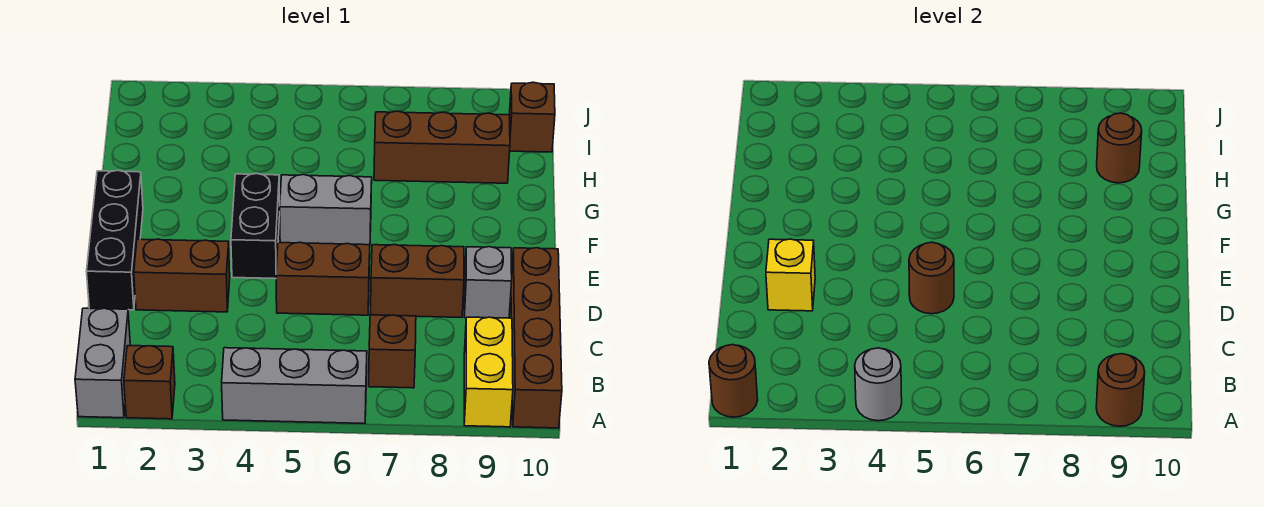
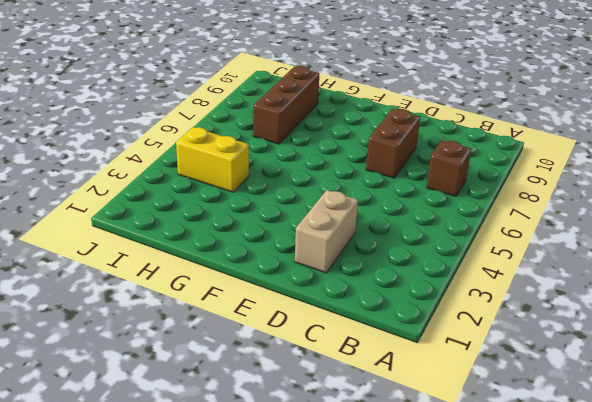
tan brick D2:D3 level 1 -> brown brick D2:D3 level 1
yellow brick H4:I4 level 1 -> yellow brick A9:B9 level 1
none -> grey brick A1:B1 level 1
none -> brown brick A2 level 1
none -> grey brick A4:A6 level 1

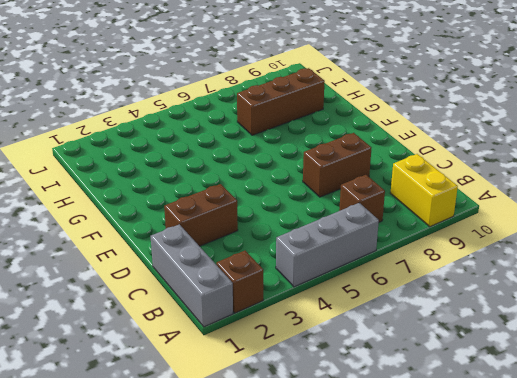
grey brick A1:C1 level 1 -> grey brick A1:B1 level 1
none -> brown brick A10:D10 level 1
none -> black brick D1:F1 level 1
none -> brown brick D5:D6 level 1

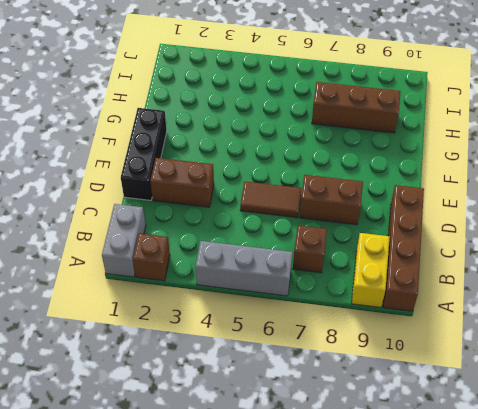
brown tile D5:D6 level 1 -> brown brick D5:D6 level 1
none -> grey brick D9 level 1
none -> black brick E4:F4 level 1
none -> grey brick F5:F6 level 1

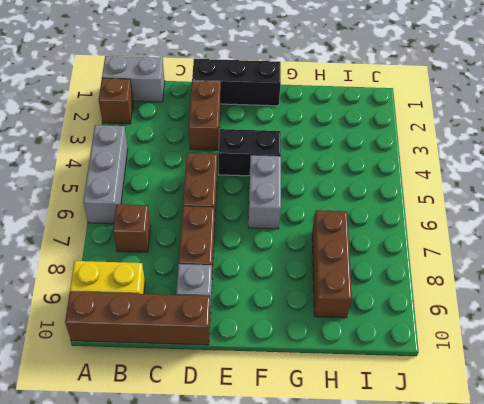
none -> brown brick I10 level 1
none -> brown round brick A1 level 2
none -> grey round brick A4 level 2

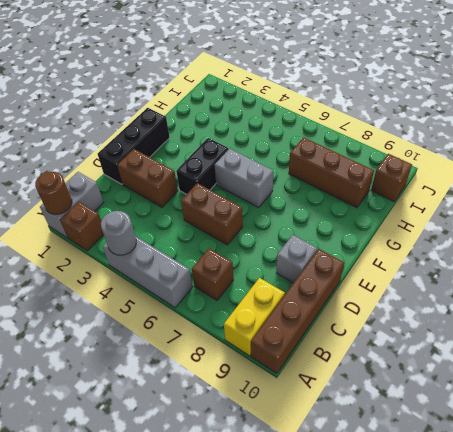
none -> brown brick D7:D8 level 1
none -> brown round brick A9 level 2
none -> yellow brick D2 level 2

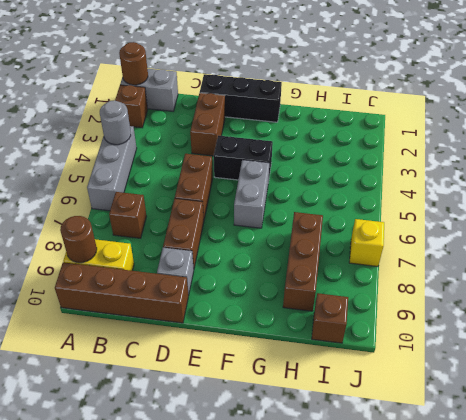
yellow brick J7 level 1 -> yellow brick D2 level 2
none -> brown round brick D5 level 2
none -> brown round brick H9 level 2

